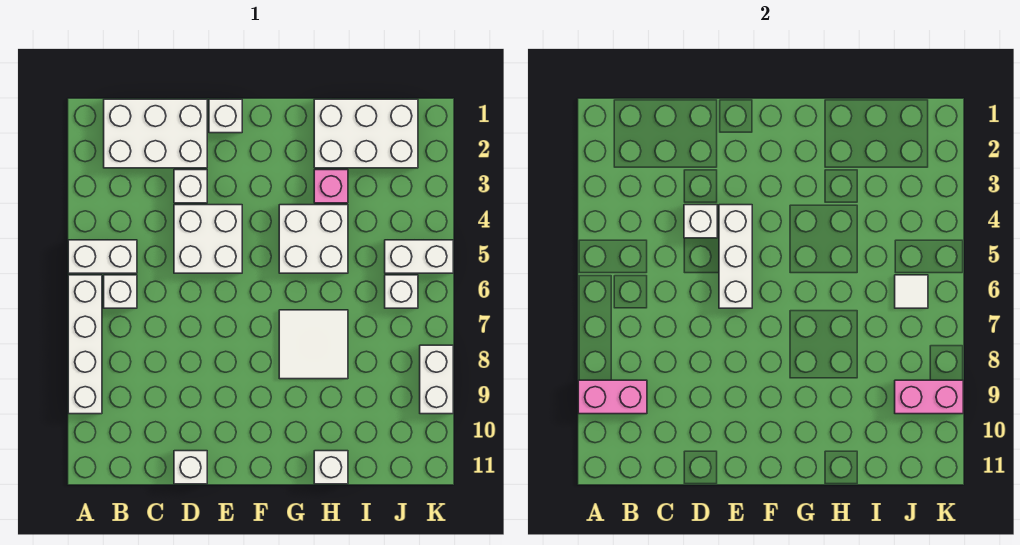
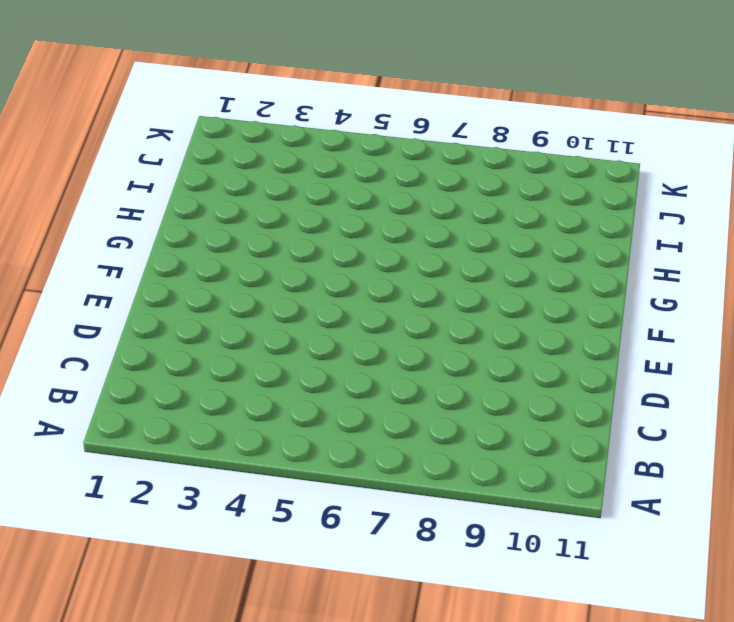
none -> white brick A5:B5 level 1
none -> white brick A6:A9 level 1
none -> white brick B1:D2 level 1

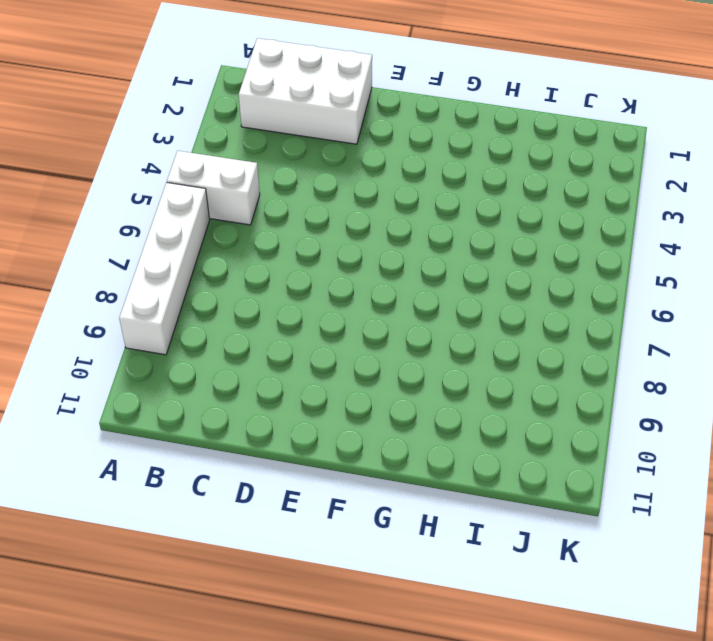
none -> white brick B6 level 1
none -> white brick D3 level 1
none -> white brick D4:E5 level 1

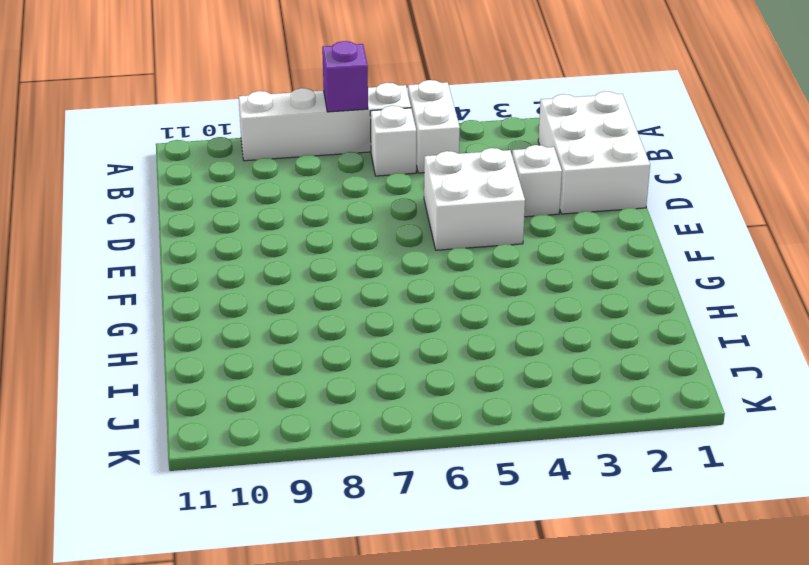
purple brick A7 level 2 -> none
none -> white brick D11 level 1
none -> white brick E1 level 1
none -> white brick G4:H5 level 1

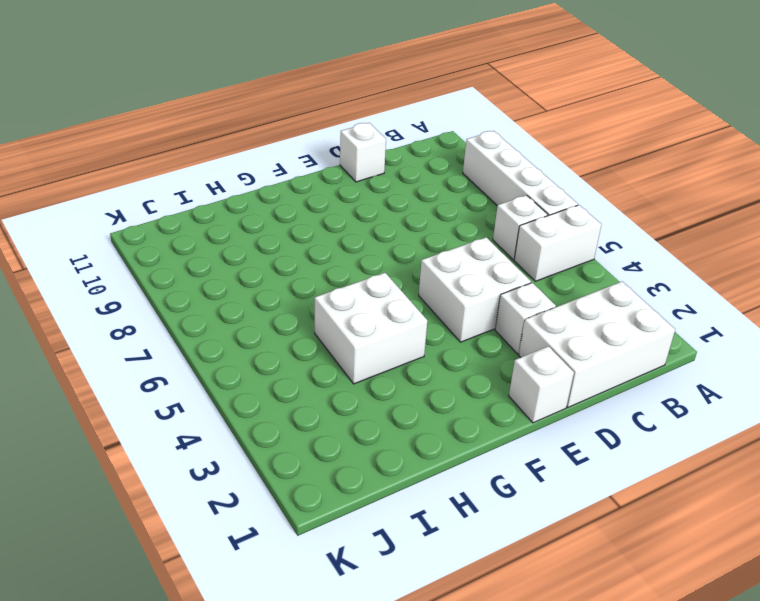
none -> white tile G7:H8 level 1
none -> white brick H1:J2 level 1
none -> pink brick H3 level 1

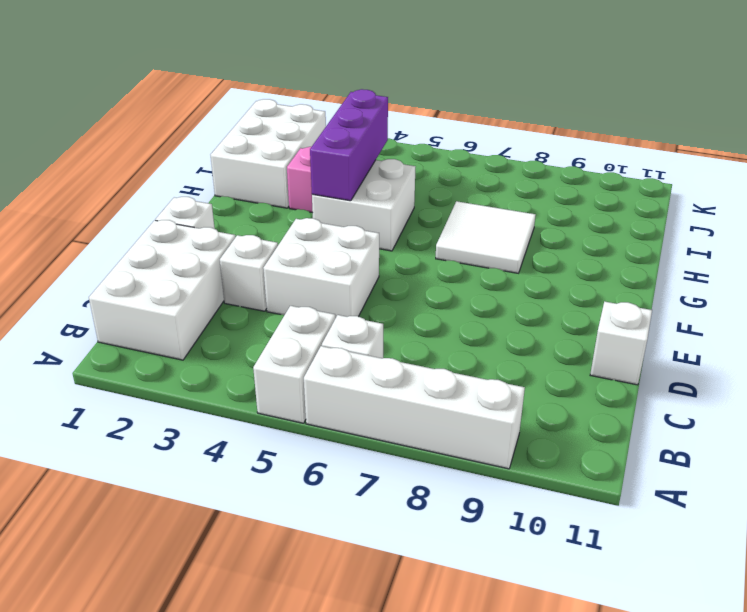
purple brick G4:I4 level 2 -> none
none -> white brick H11 level 1
none -> white brick J5:K5 level 1
none -> white brick J6 level 1

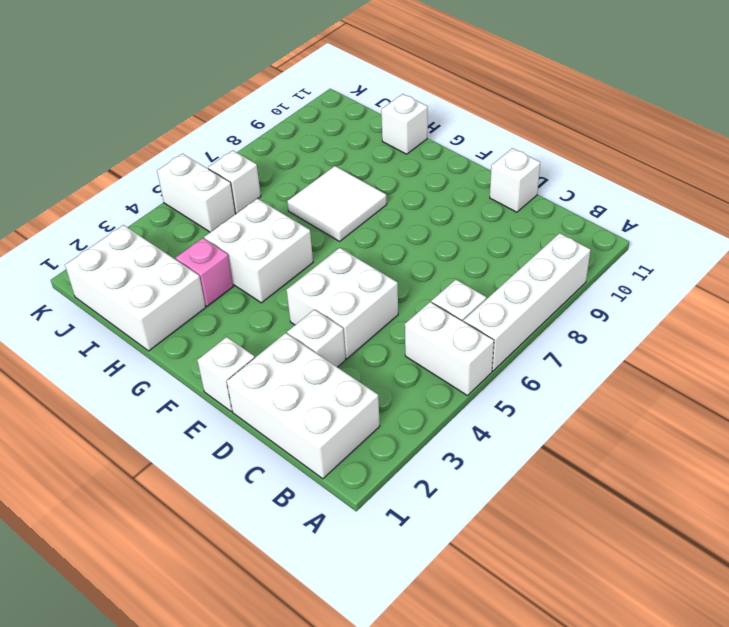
none -> white brick K8:K9 level 1
none -> pink brick A9:B9 level 2
none -> white brick D4 level 2

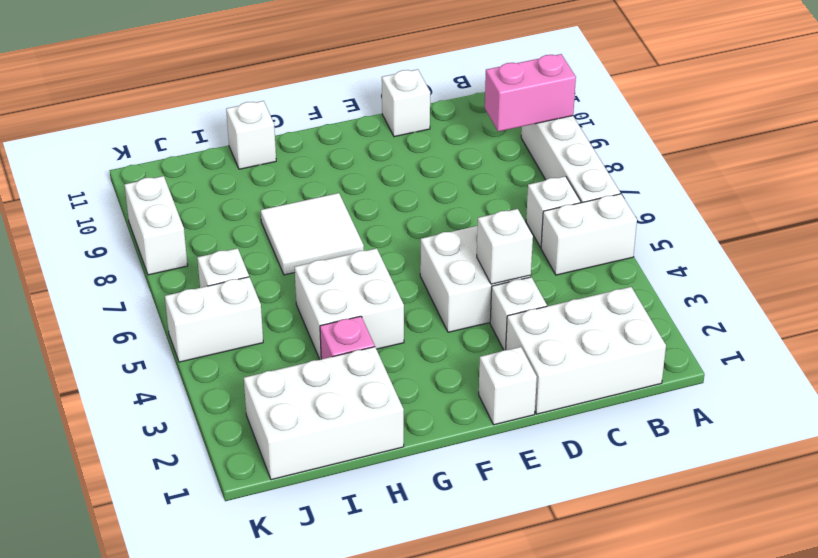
none -> white brick E4:E6 level 2
none -> white tile J6 level 2
none -> pink brick J9:K9 level 2

